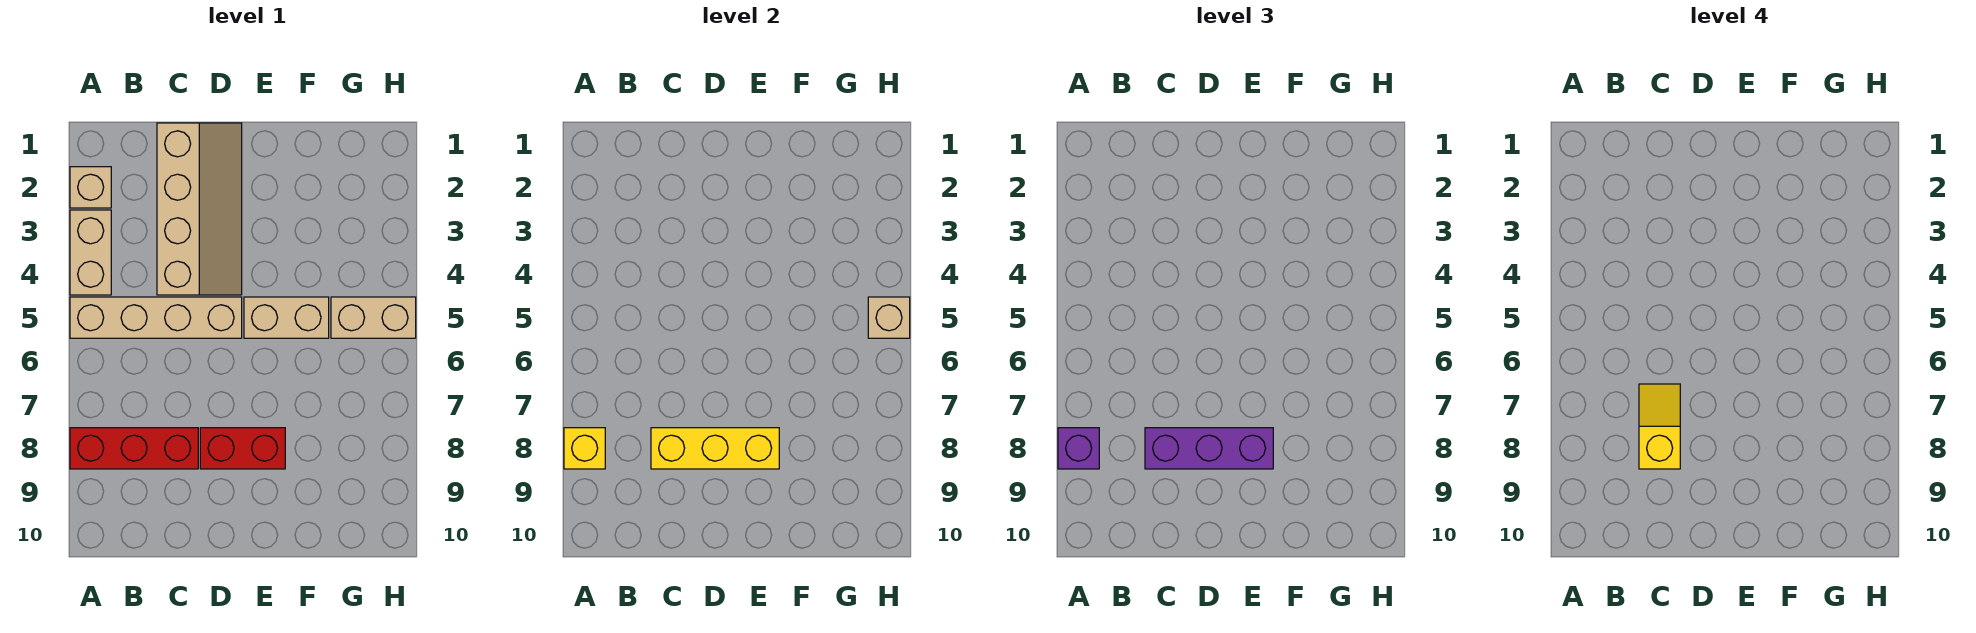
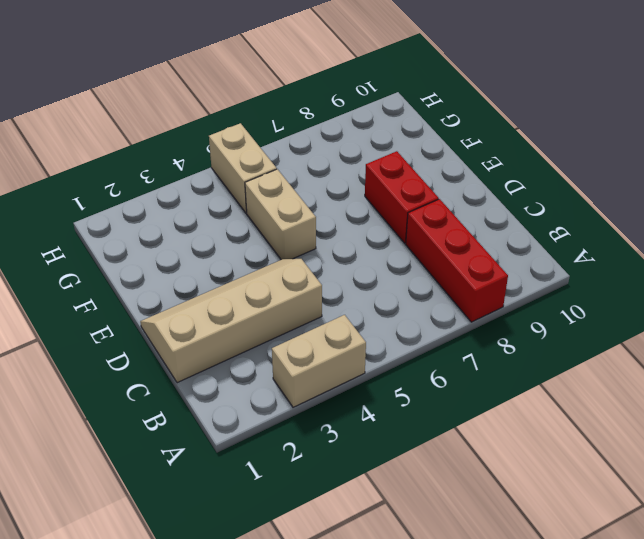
none -> tan brick A2 level 1
none -> tan brick A5:D5 level 1
none -> yellow brick A8 level 2

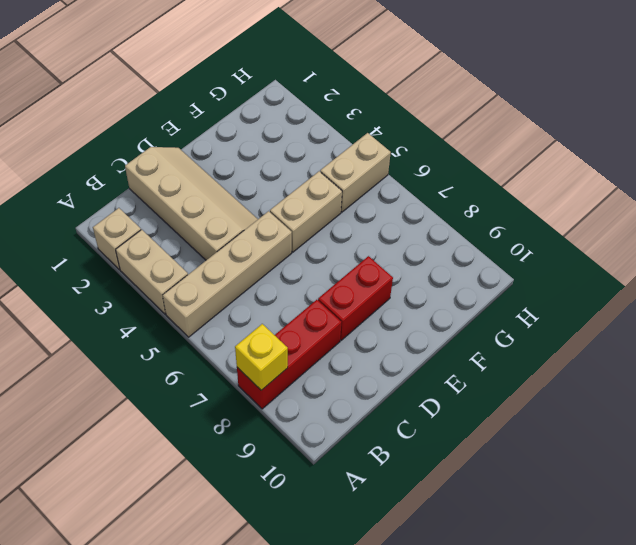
none -> yellow brick C8:E8 level 2
none -> tan brick H5 level 2
none -> purple brick A8 level 3

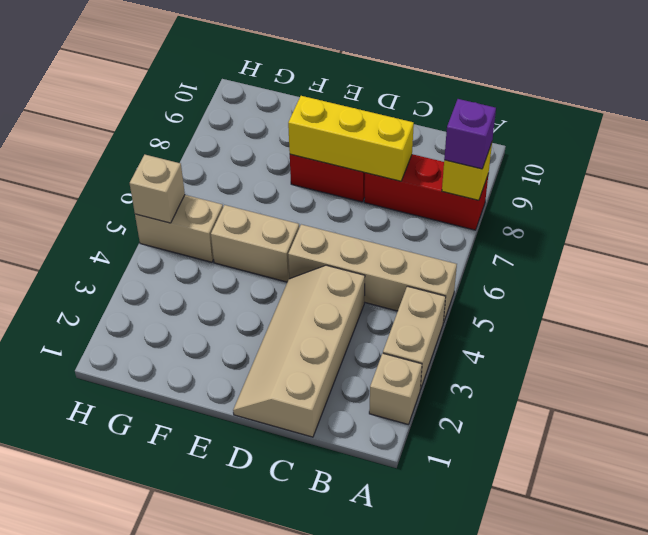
none -> purple brick C8:E8 level 3
none -> yellow slope C7:C8 level 4 top 8

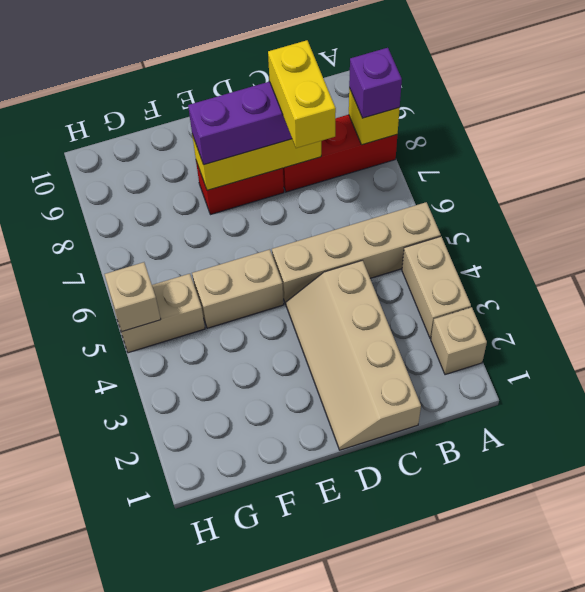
yellow brick C7:C8 level 4 -> yellow slope C7:C8 level 4 top 8

